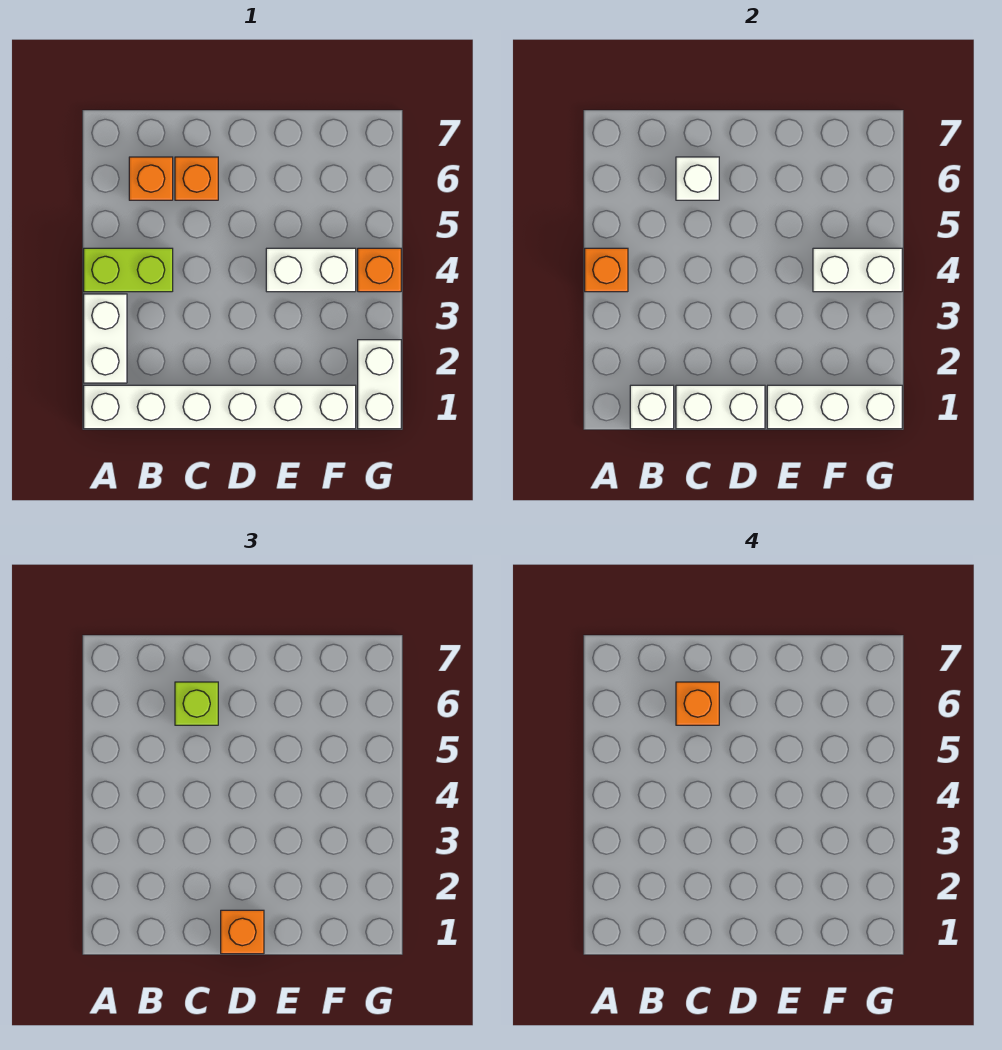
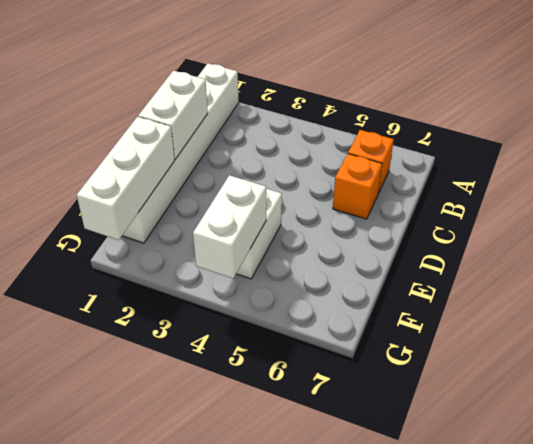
none -> white brick A2:A3 level 1
none -> lime brick A4:B4 level 1
none -> white brick G1:G2 level 1

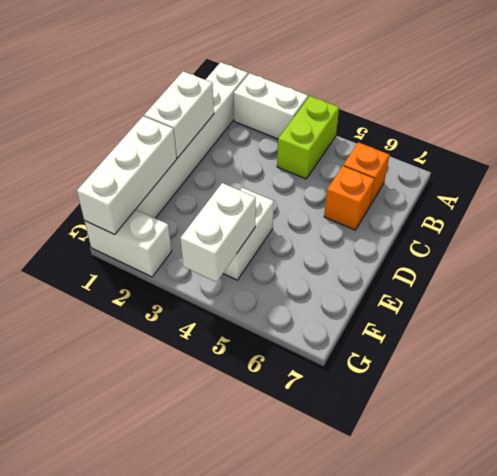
none -> orange brick G4 level 1
none -> orange brick A4 level 2
none -> white brick B1 level 2

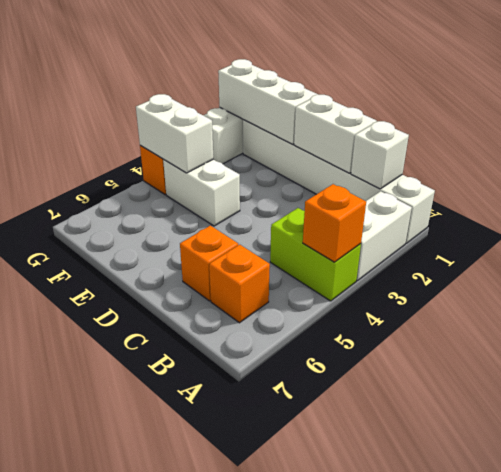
none -> white brick C6 level 2
none -> lime brick C6 level 3
none -> orange brick D1 level 3

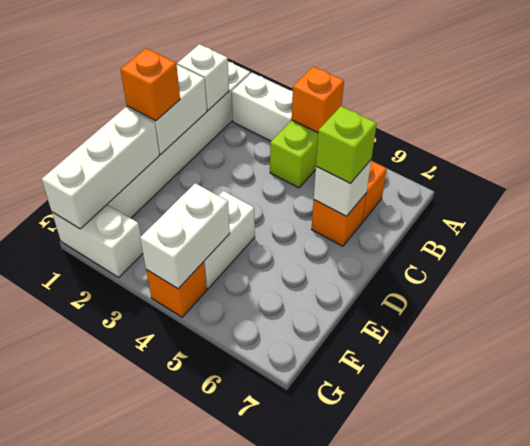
none -> orange brick C6 level 4

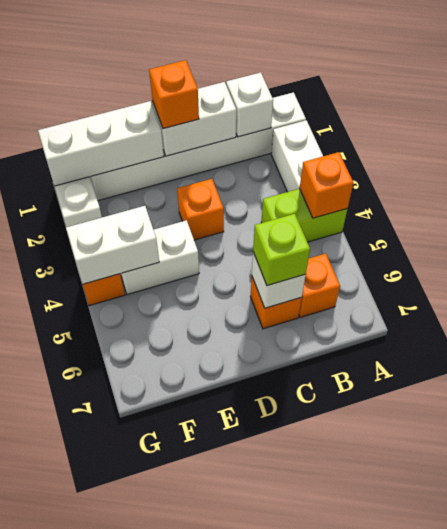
orange brick D3 level 1 -> orange brick C6 level 4

